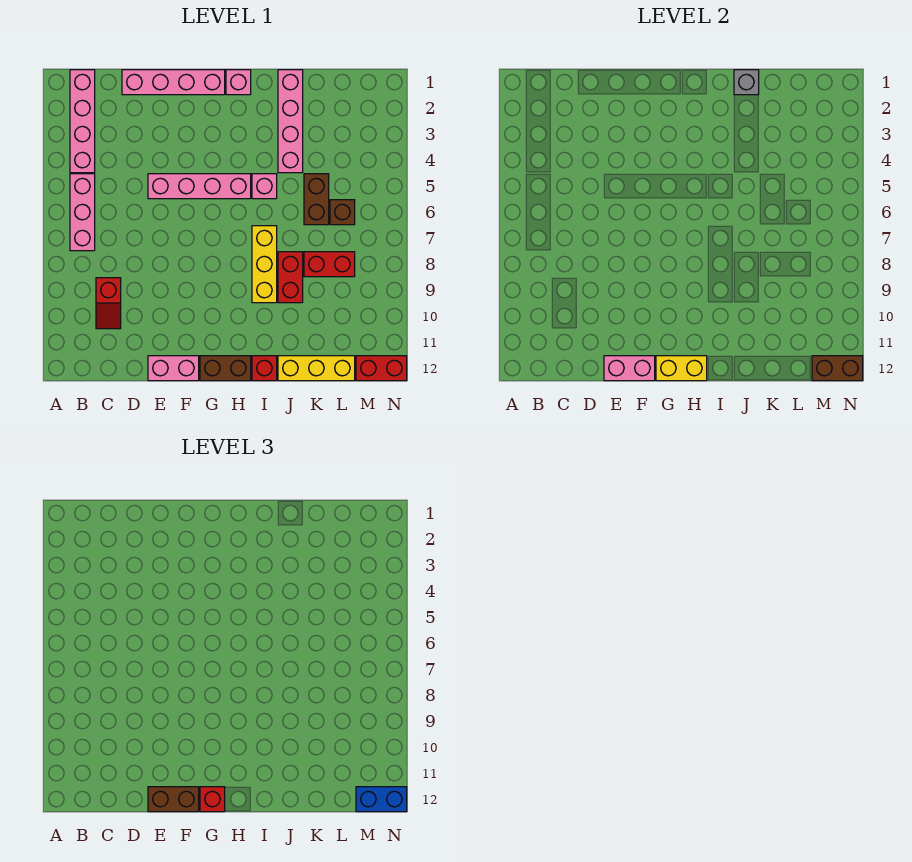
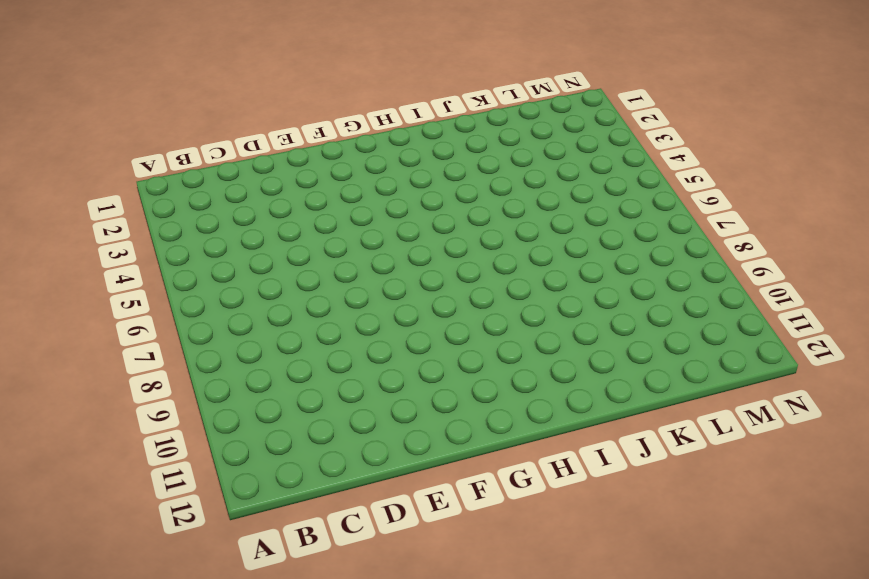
none -> pink brick B1:B4 level 1
none -> pink brick B5:B7 level 1
none -> red slope C9:C10 level 1 top 9

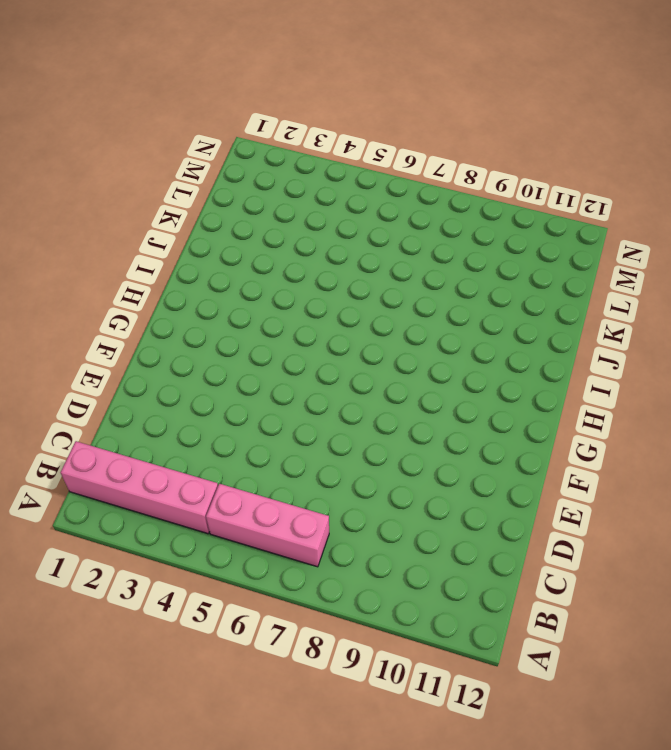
none -> red slope C9:C10 level 1 top 9
none -> pink brick D1:G1 level 1
none -> pink brick E5:H5 level 1

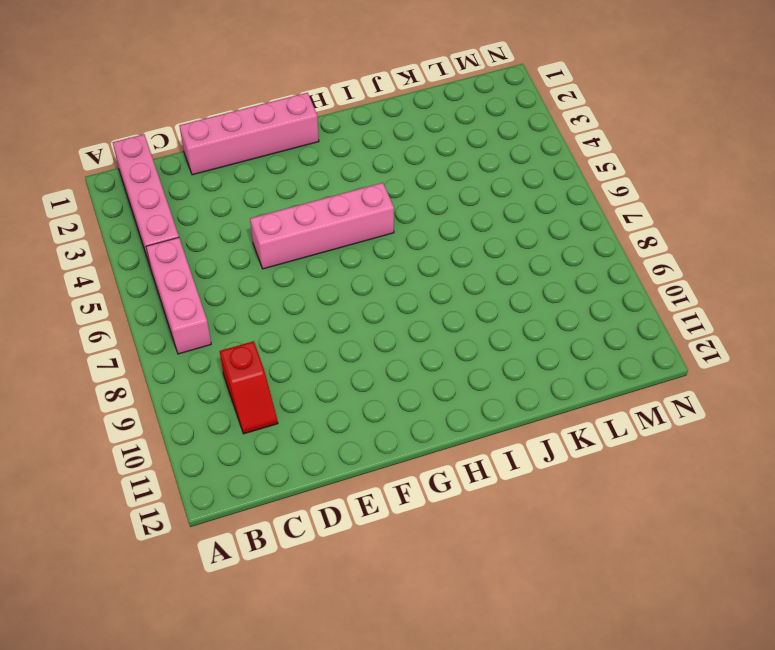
none -> pink brick E12:F12 level 1
none -> brown brick G12:H12 level 1
none -> pink brick H1 level 1

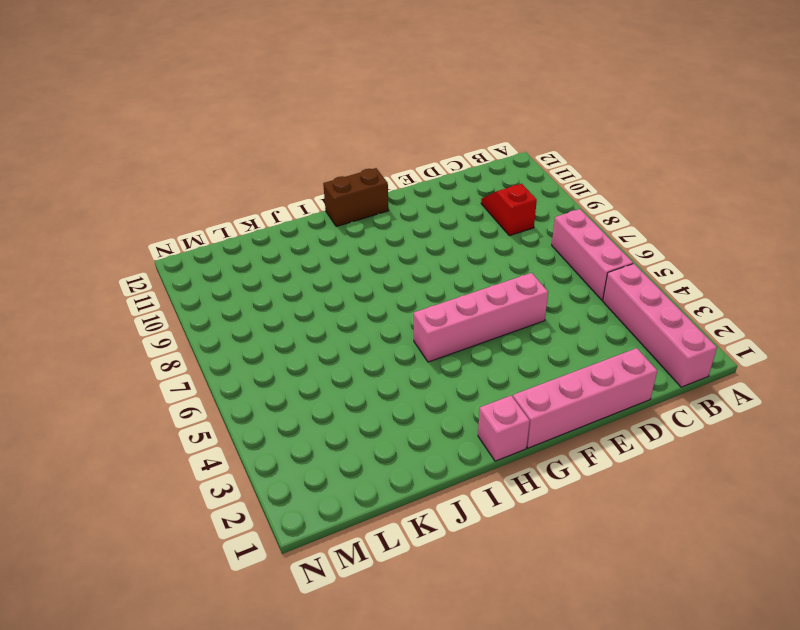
none -> pink brick E12:F12 level 1
none -> pink brick I5 level 1
none -> yellow brick I7:I9 level 1

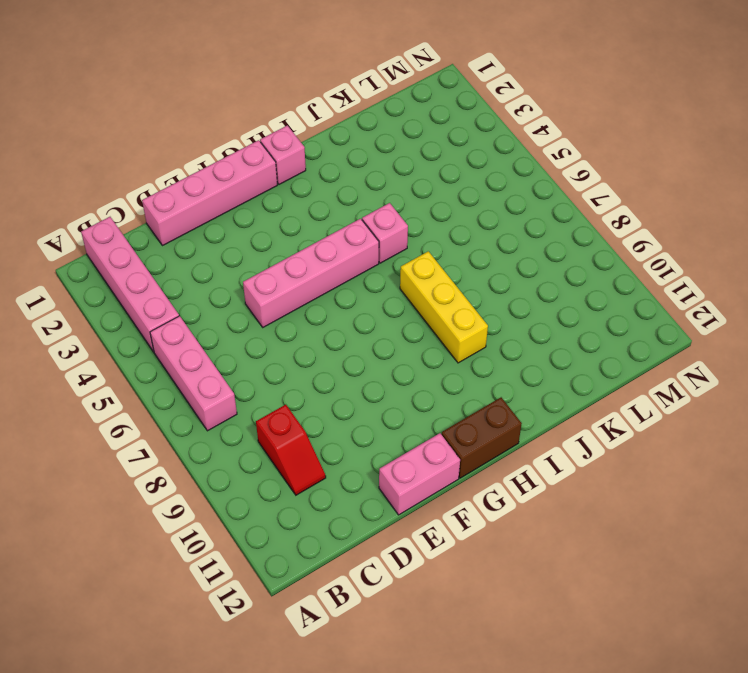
none -> red brick I12 level 1
none -> pink brick J1:J4 level 1
none -> red brick J8:J9 level 1

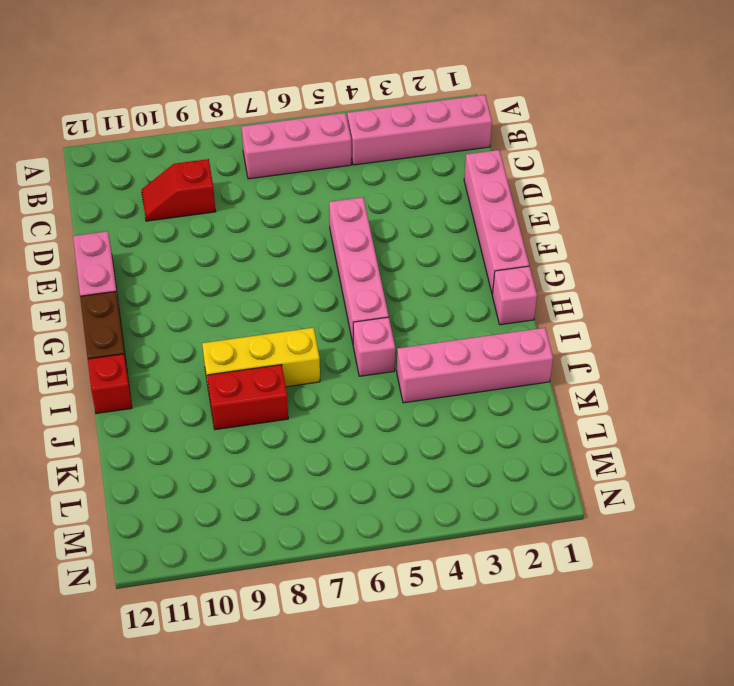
none -> yellow brick J12:L12 level 1
none -> brown brick K5:K6 level 1
none -> red brick K8:L8 level 1

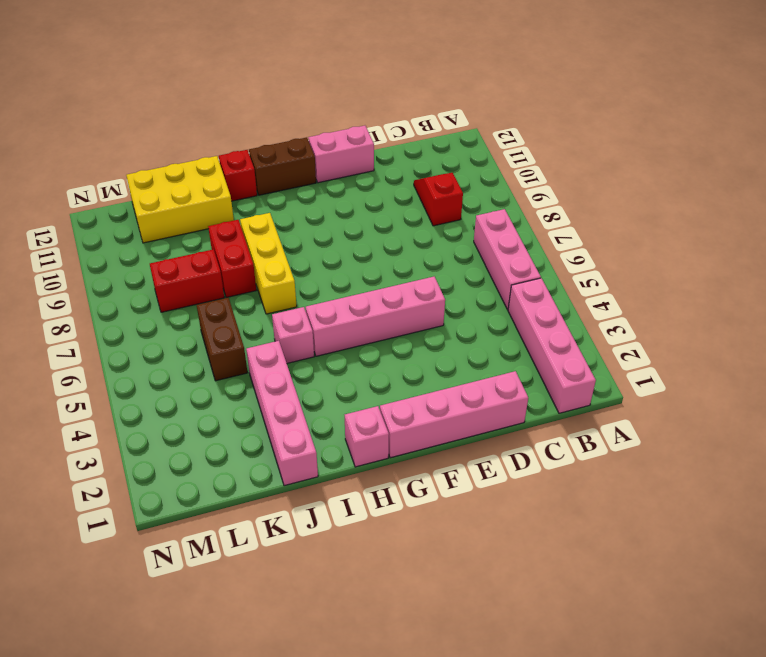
yellow brick J11:L12 level 1 -> yellow brick J12:L12 level 1
none -> brown brick L6 level 1
none -> red brick M12:N12 level 1
none -> pink brick E12:F12 level 2

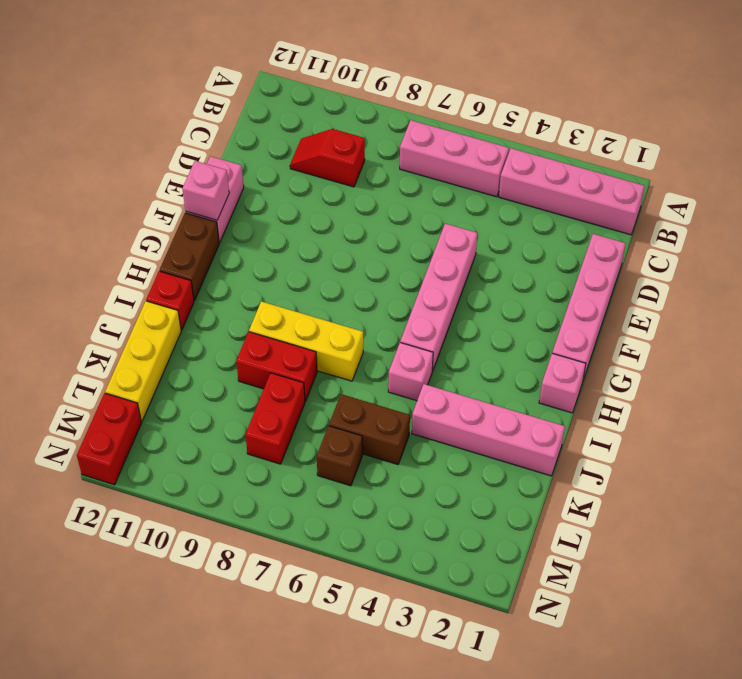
pink brick F12 level 2 -> pink brick E12:F12 level 2
none -> yellow brick G12:H12 level 2
none -> grey brick J1 level 2
none -> brown brick M12:N12 level 2

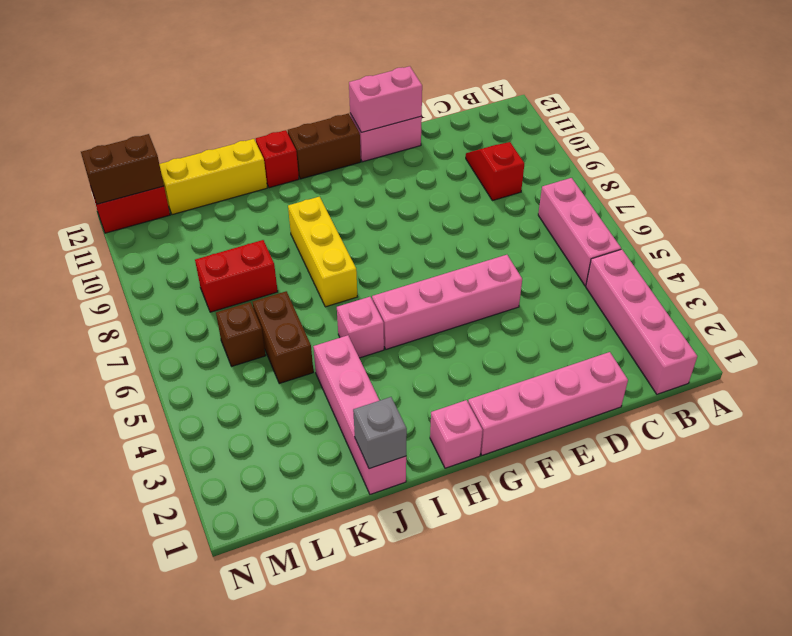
none -> red brick J8:J9 level 1
none -> yellow brick G12:H12 level 2
none -> brown brick E12:F12 level 3

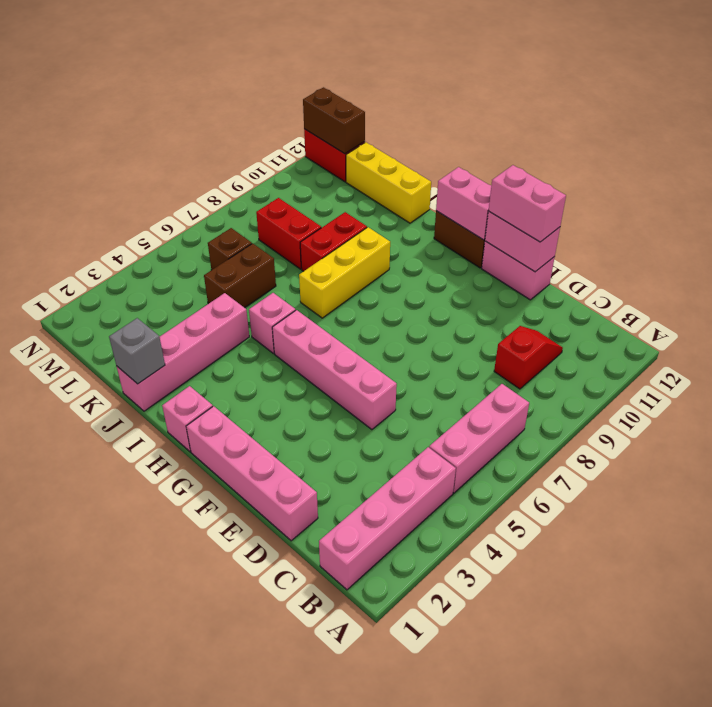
pink brick E12:F12 level 3 -> brown brick E12:F12 level 3
pink brick G12:H12 level 2 -> yellow brick G12:H12 level 2
none -> red brick I12 level 1
none -> red brick G12 level 3
none -> blue brick M12:N12 level 3

